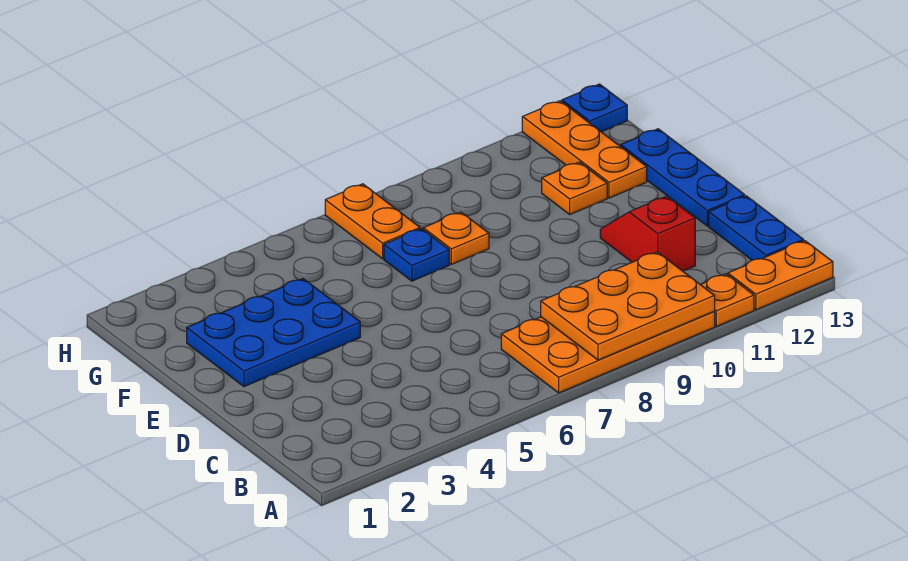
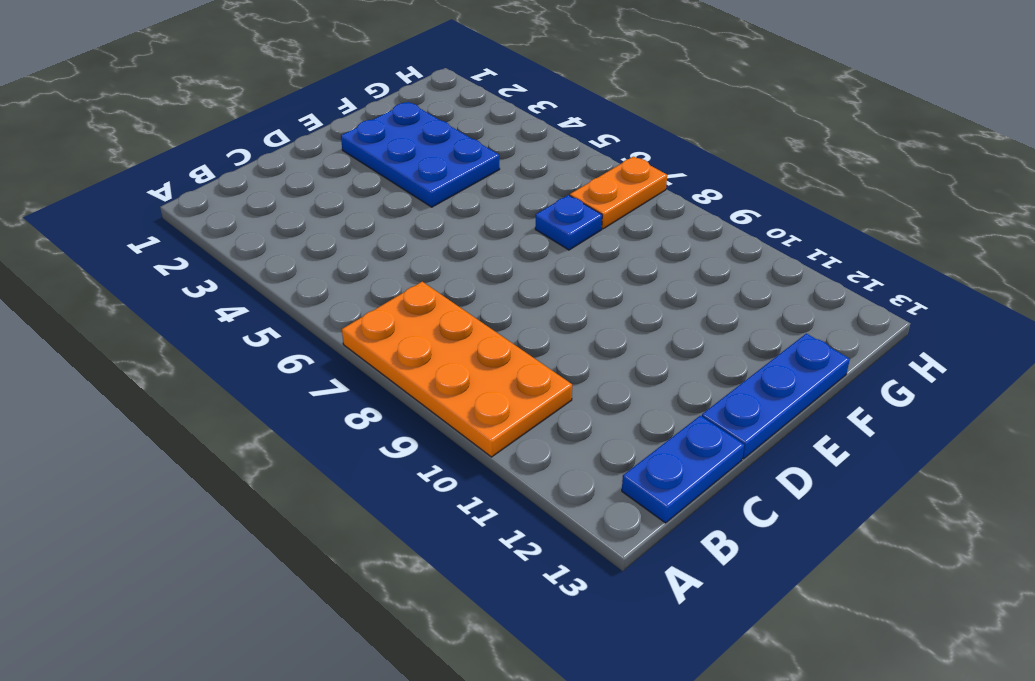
none -> orange plate A11 level 1
none -> orange plate A12:A13 level 1
none -> red slope C11:D11 level 1 top C

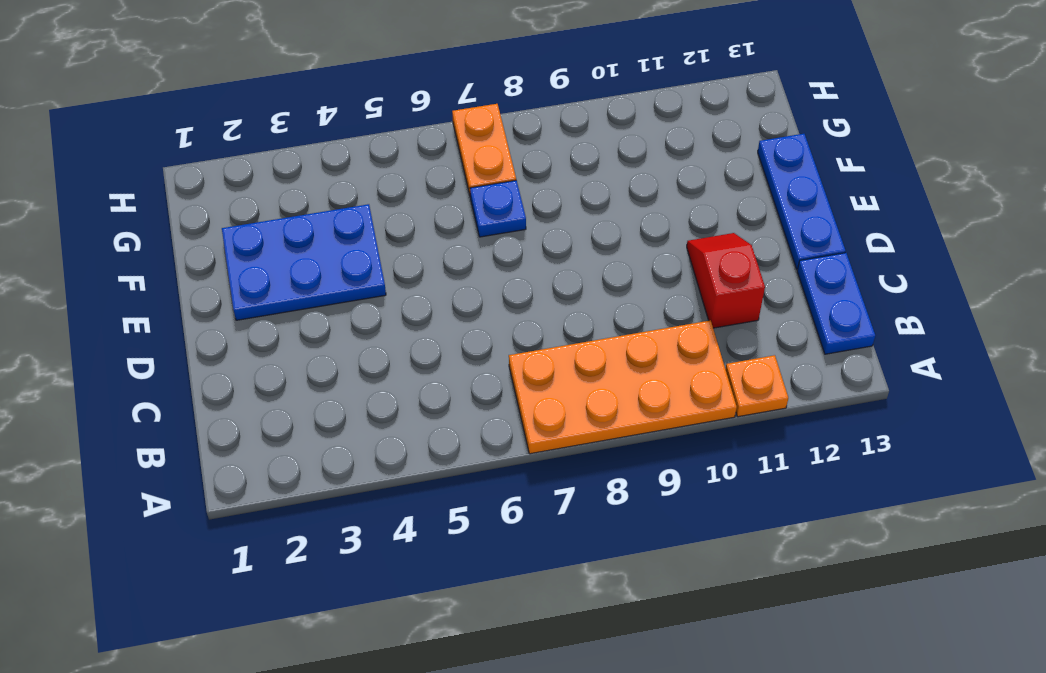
none -> orange plate A12:A13 level 1
none -> orange plate F8 level 1
none -> orange plate F11 level 1

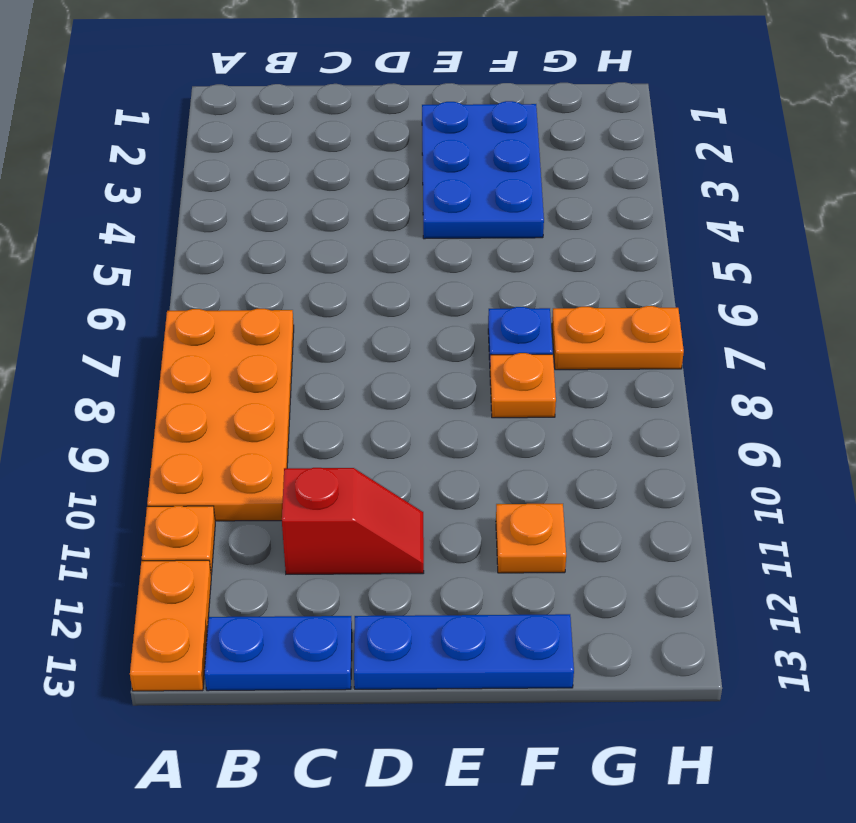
none -> orange plate F12:H12 level 1
none -> blue plate H13 level 1
none -> orange plate A8:B10 level 2

